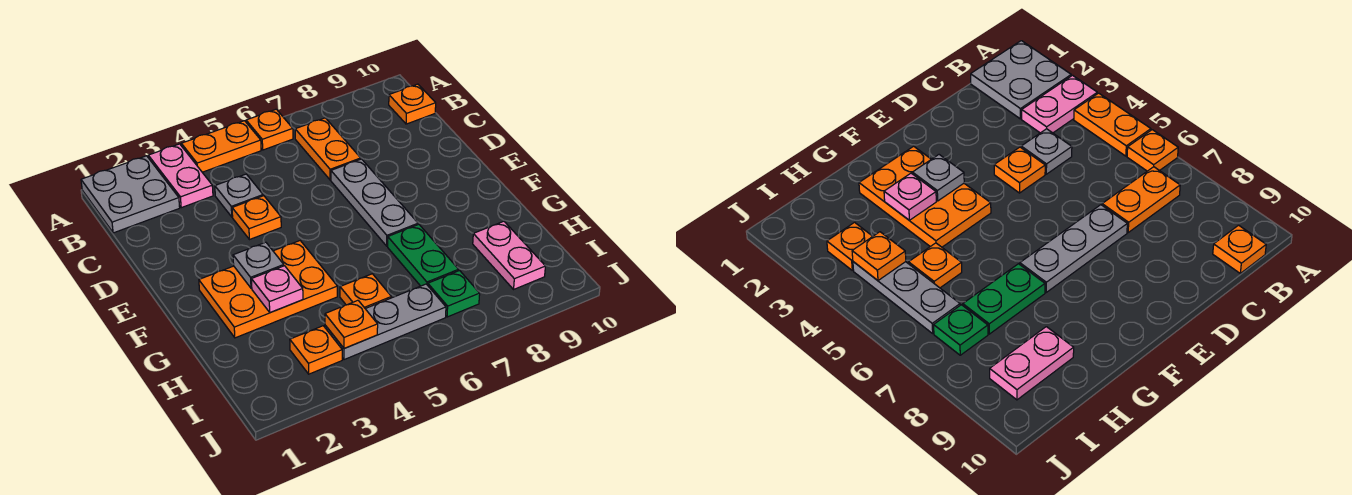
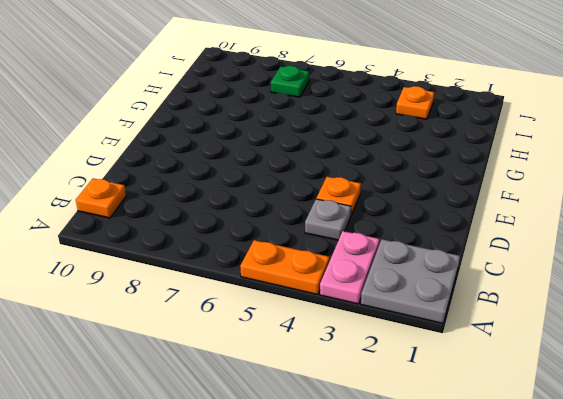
none -> orange plate A6 level 1
none -> orange plate B7:C7 level 1
none -> grey plate D7:F7 level 1

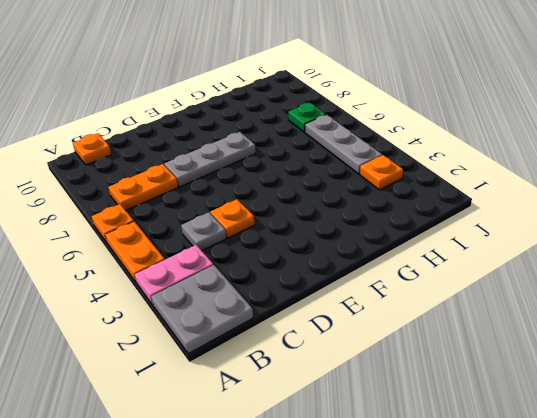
none -> orange plate F2:G4 level 1
none -> green plate G7:H7 level 1
none -> orange plate H5 level 1

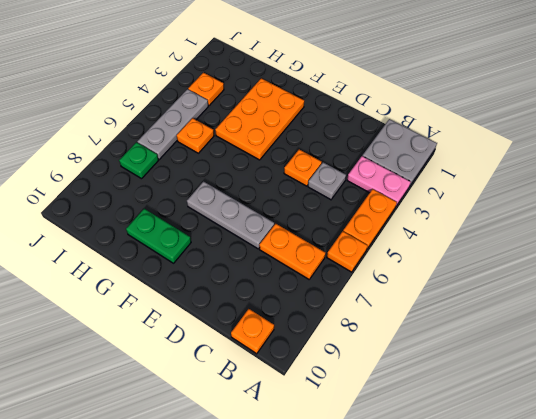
green plate F9:G9 level 1 -> green plate G7:H7 level 1
none -> pink plate H9:I9 level 1
none -> grey plate F3 level 2
none -> pink plate G3 level 2

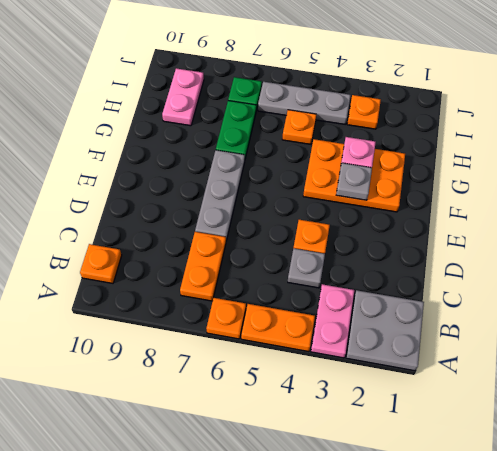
none -> orange plate I4 level 2

